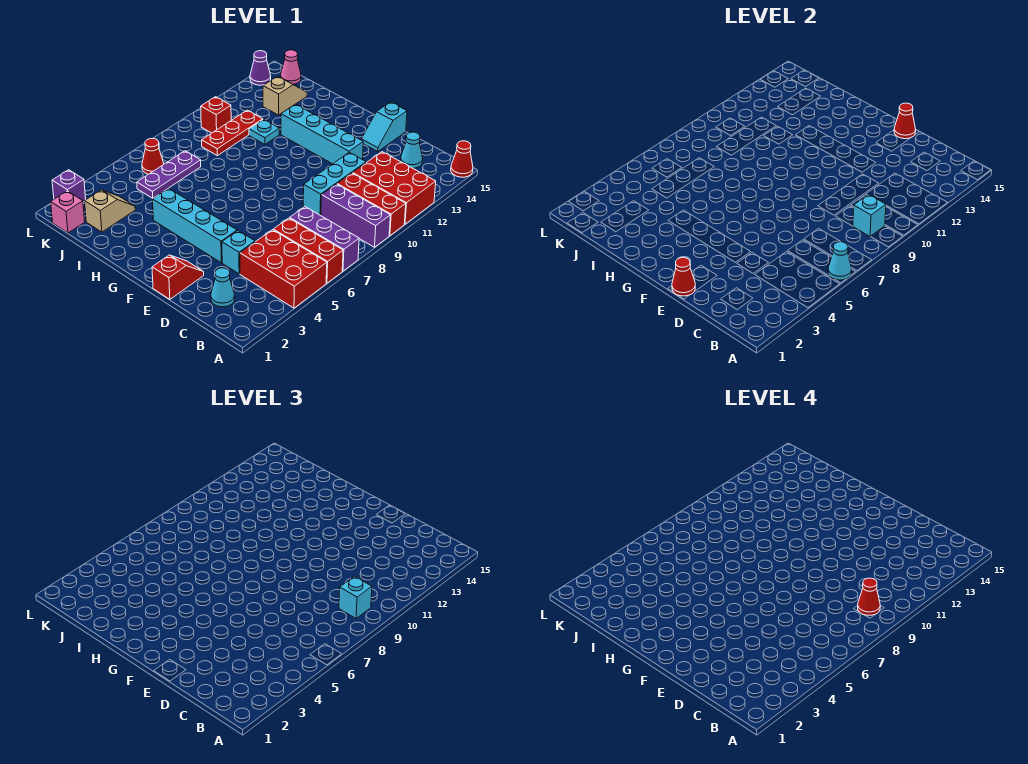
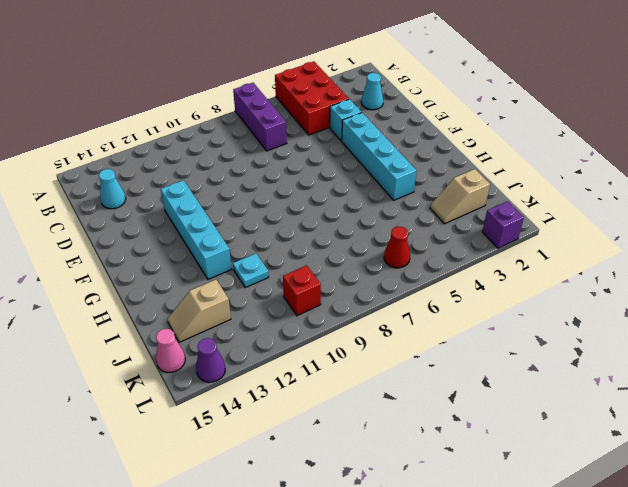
none -> red brick A6:C6 level 1
none -> purple brick A9:C9 level 1
none -> red brick A10:C10 level 1
none -> red brick A11:C12 level 1

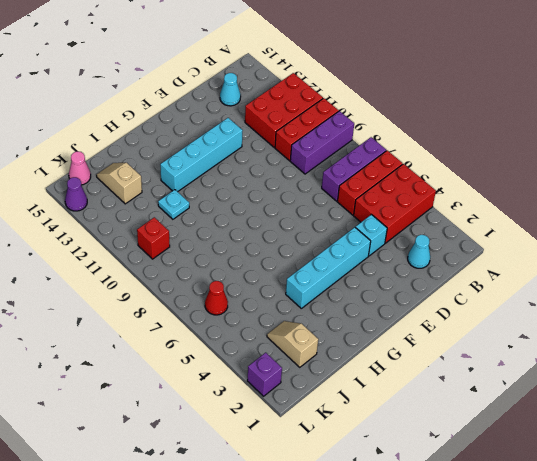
none -> red cone A15 level 1
none -> cyan brick D9:D11 level 1
none -> red slope E1:E2 level 1 top 1
none -> cyan slope E14:E15 level 1 top 15

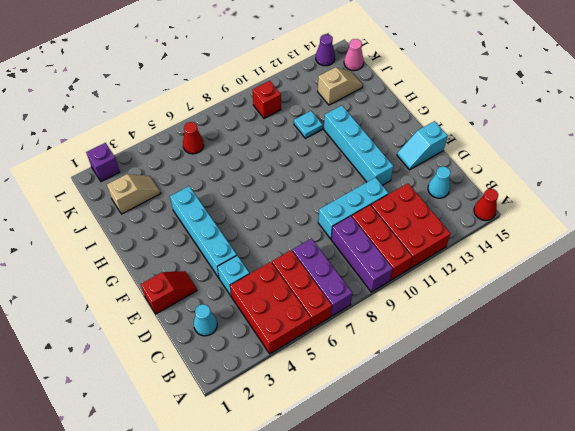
none -> purple plate J5:J7 level 1
none -> red plate J9:J11 level 1
none -> pink brick K1 level 1
none -> cyan cone A6 level 2

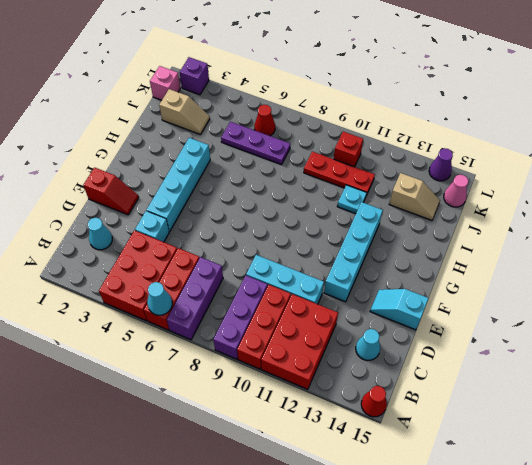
none -> cyan brick B9 level 2
none -> red cone E1 level 2
none -> red cone E15 level 2
none -> cyan brick B9 level 3

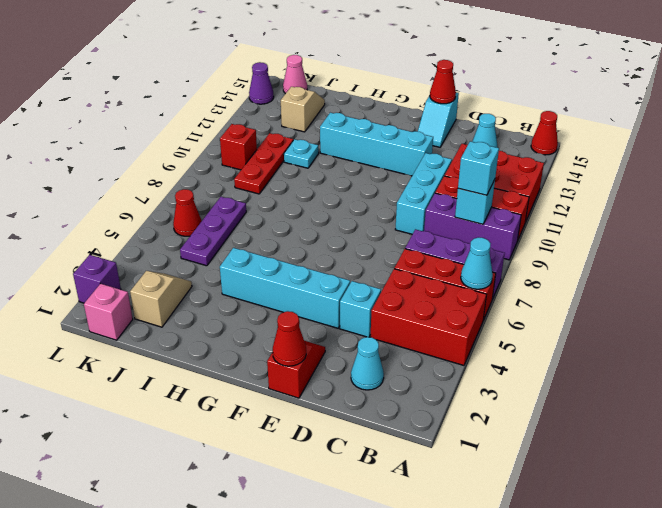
none -> red cone B9 level 4

